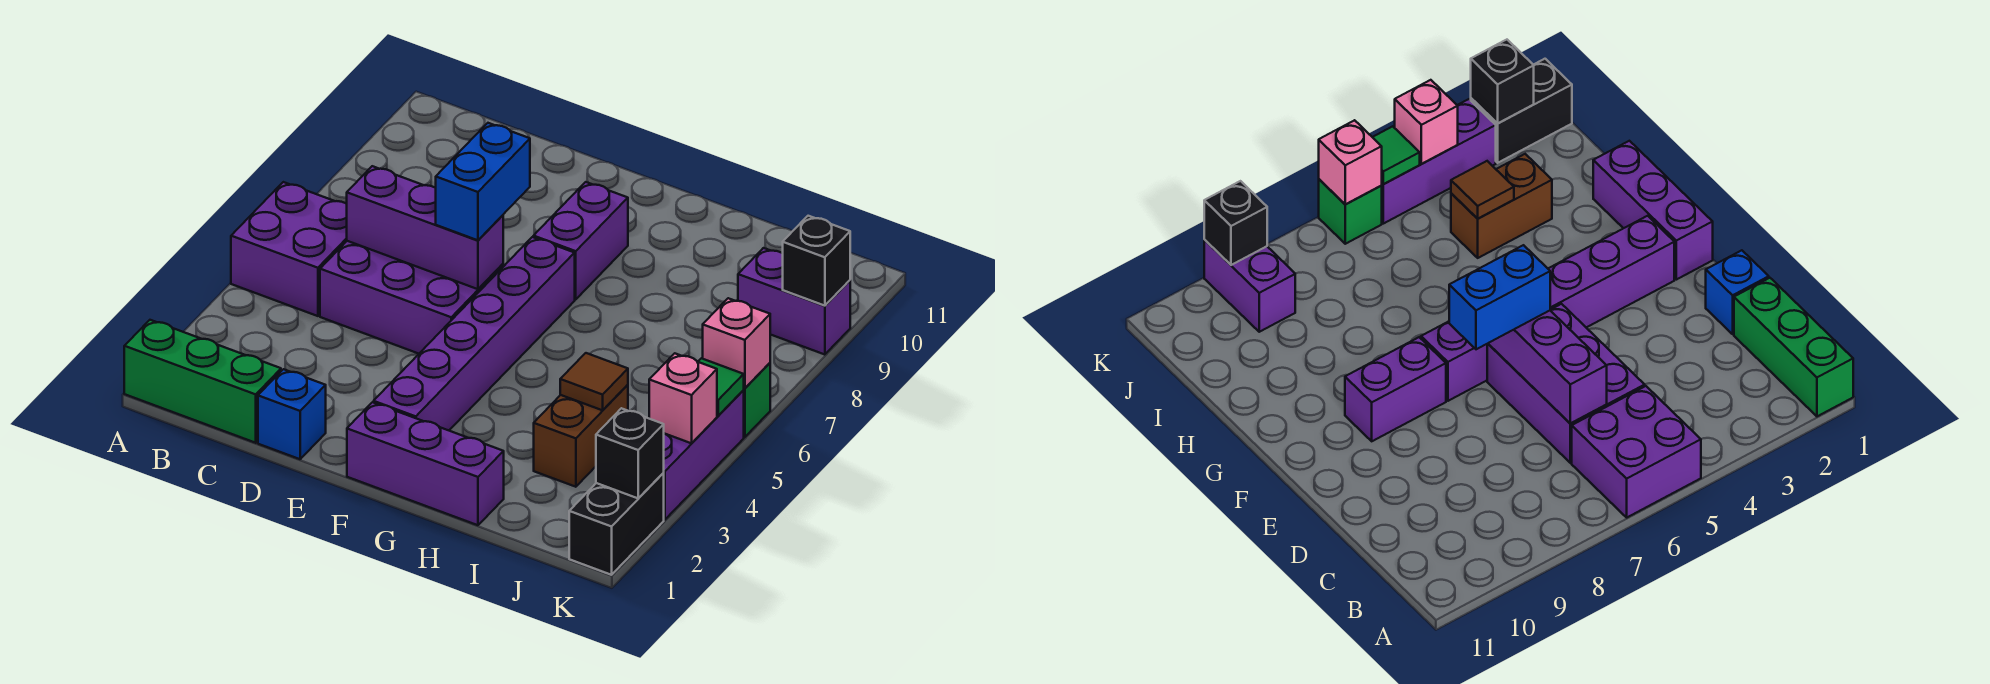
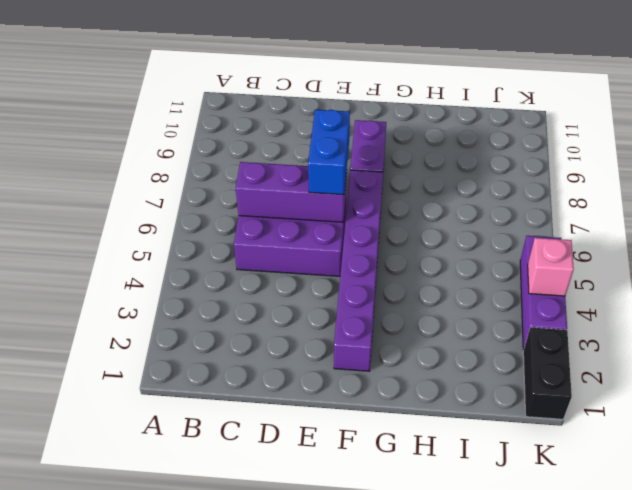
none -> green brick A1:C1 level 1
none -> purple brick A5:B6 level 1
none -> blue brick D1 level 1

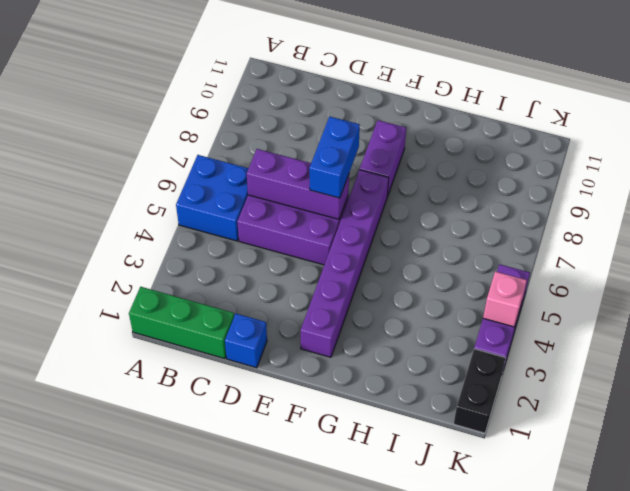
blue brick A5:B6 level 1 -> purple brick A5:B6 level 1
none -> purple brick F1:H1 level 1
none -> brown brick I3:I4 level 1
none -> purple brick J9:K9 level 1

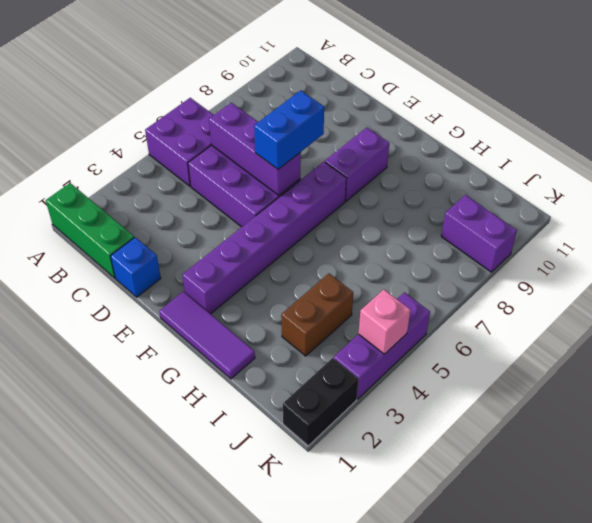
purple tile F1:H1 level 1 -> purple brick F1:H1 level 1
none -> green brick K6 level 1
none -> brown tile I4 level 2
none -> black brick K2 level 2

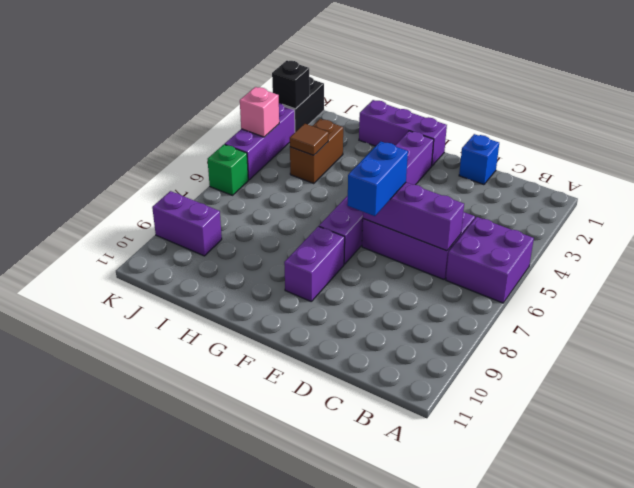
none -> green brick A1:C1 level 1
none -> green tile K5 level 2
none -> pink brick K6 level 2

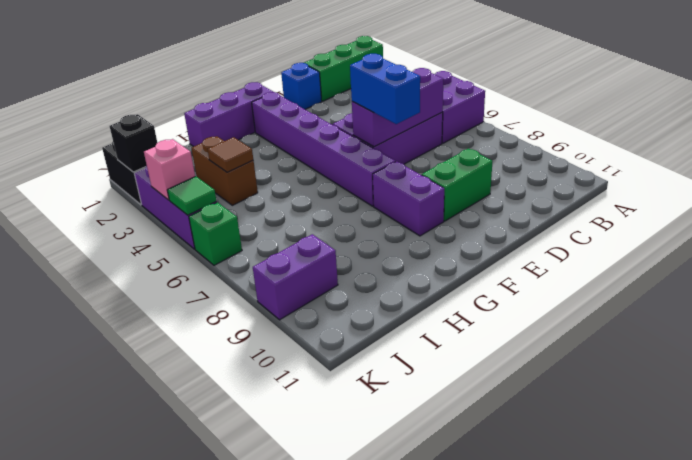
green brick D9:E9 level 1 -> none
none -> pink brick K6 level 2
none -> black brick K9 level 2

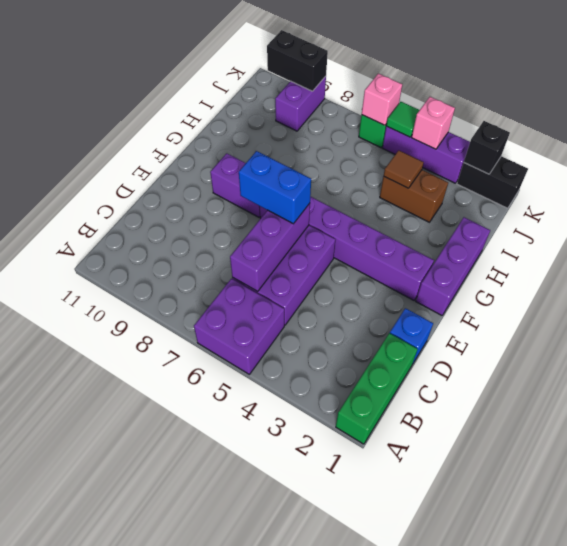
black brick K9:K10 level 2 -> black brick K9 level 2

